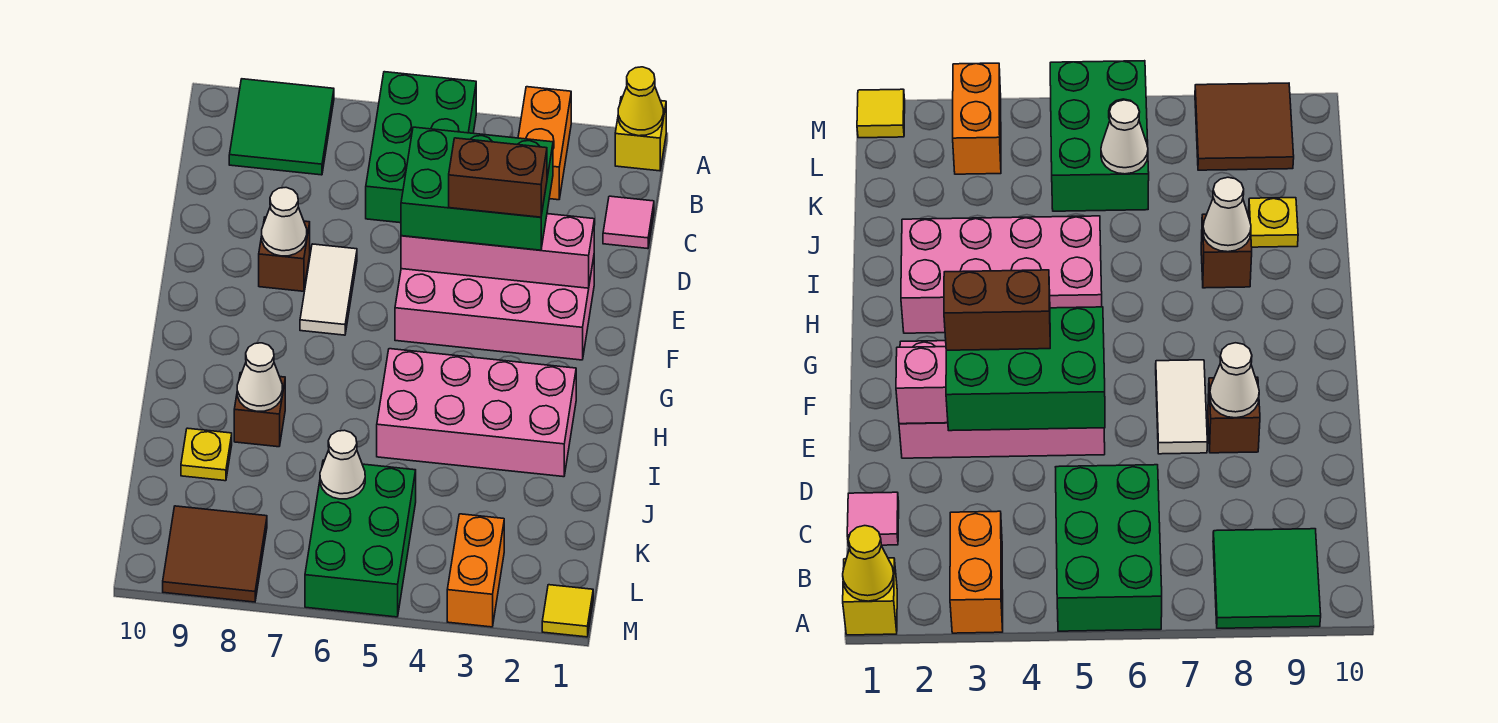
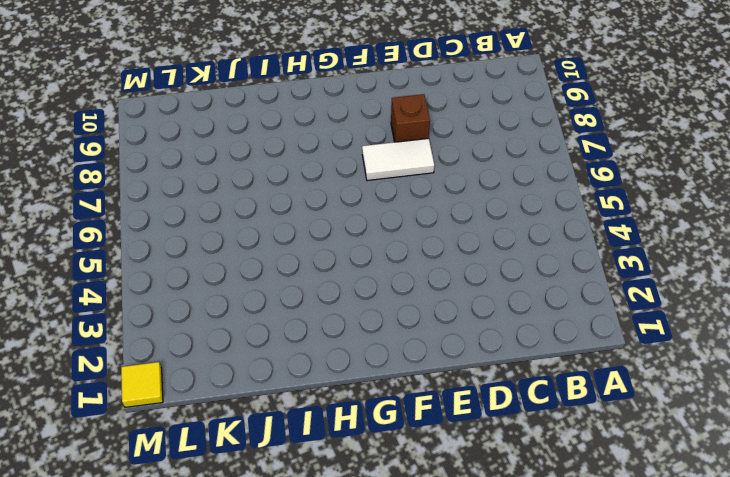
none -> yellow brick A1 level 1
none -> orange brick A3:B3 level 1
none -> green brick A5:C6 level 1

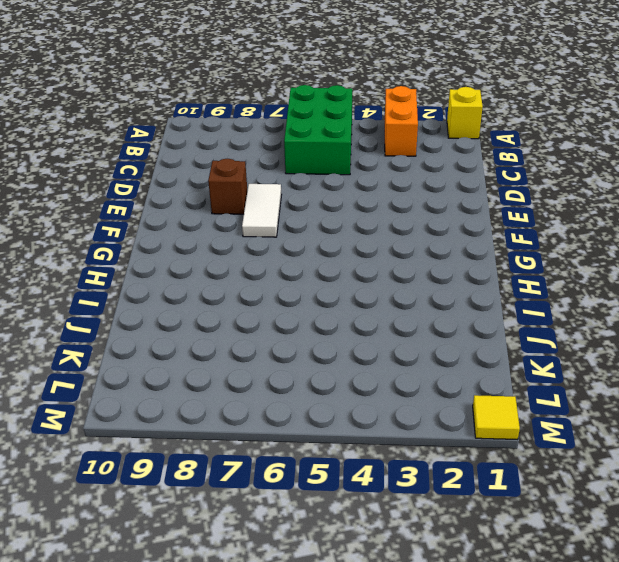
none -> green tile A8:B9 level 1
none -> pink tile C1 level 1
none -> pink brick E2:F5 level 1

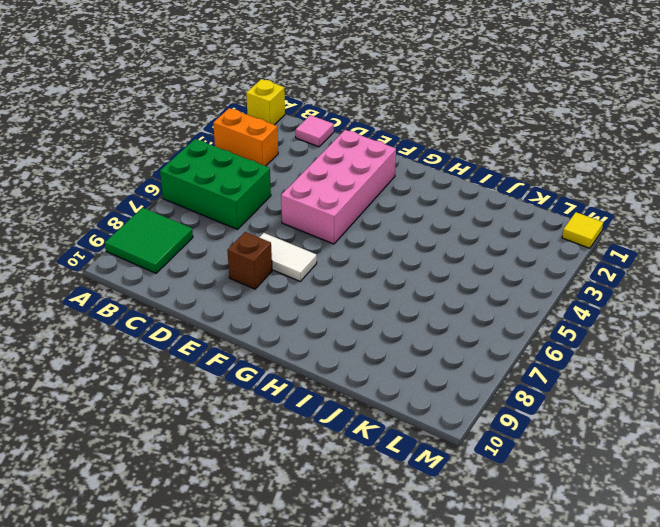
none -> pink brick H2:I5 level 1
none -> brown brick I8 level 1
none -> yellow plate J9 level 1

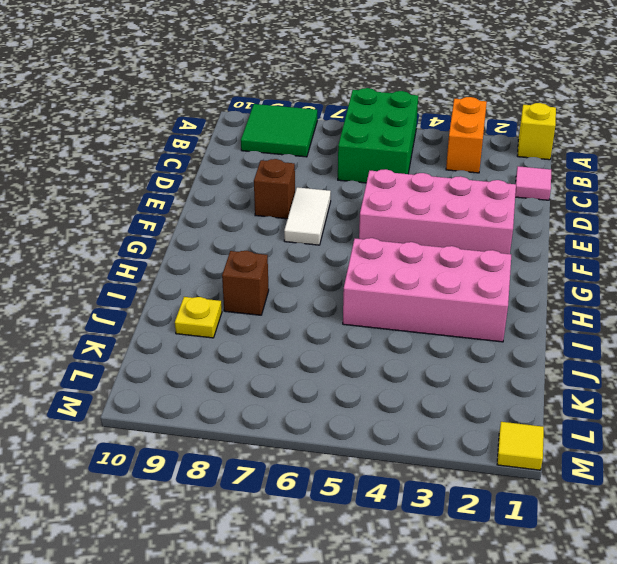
none -> green brick K5:M6 level 1
none -> orange brick L3:M3 level 1
none -> brown tile L8:M9 level 1

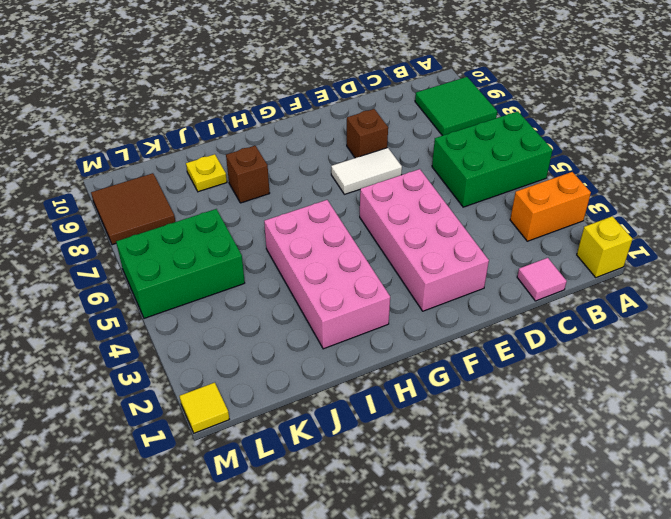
none -> orange brick L3:M3 level 1
none -> yellow cone A1 level 2
none -> pink brick E2:E5 level 2

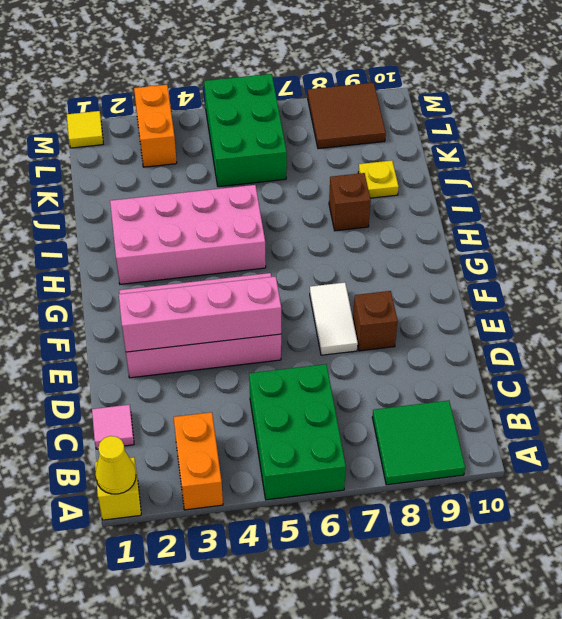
none -> white cone E8 level 2
none -> white cone I8 level 2
none -> white cone K6 level 2

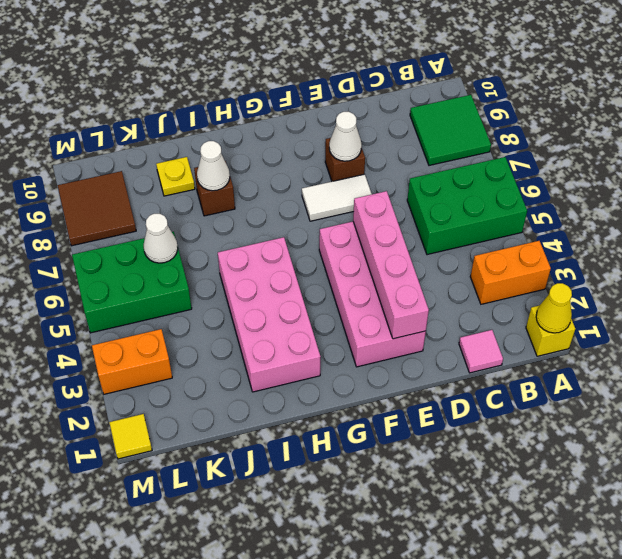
none -> green brick D3:E5 level 3
none -> brown brick E3:E4 level 4

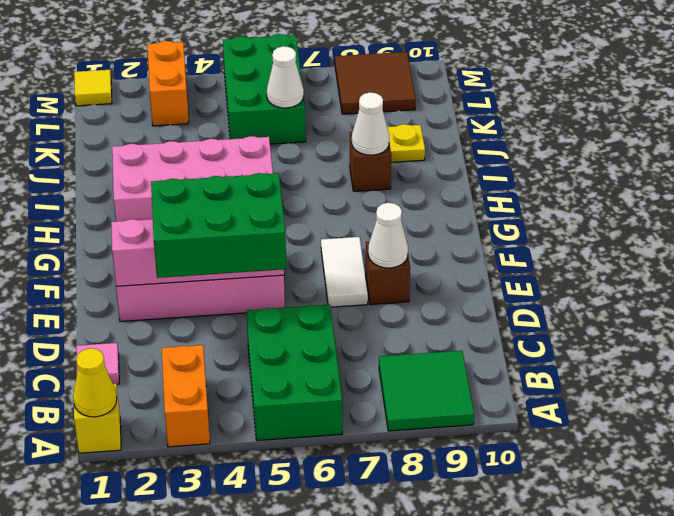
none -> brown brick E3:E4 level 4

